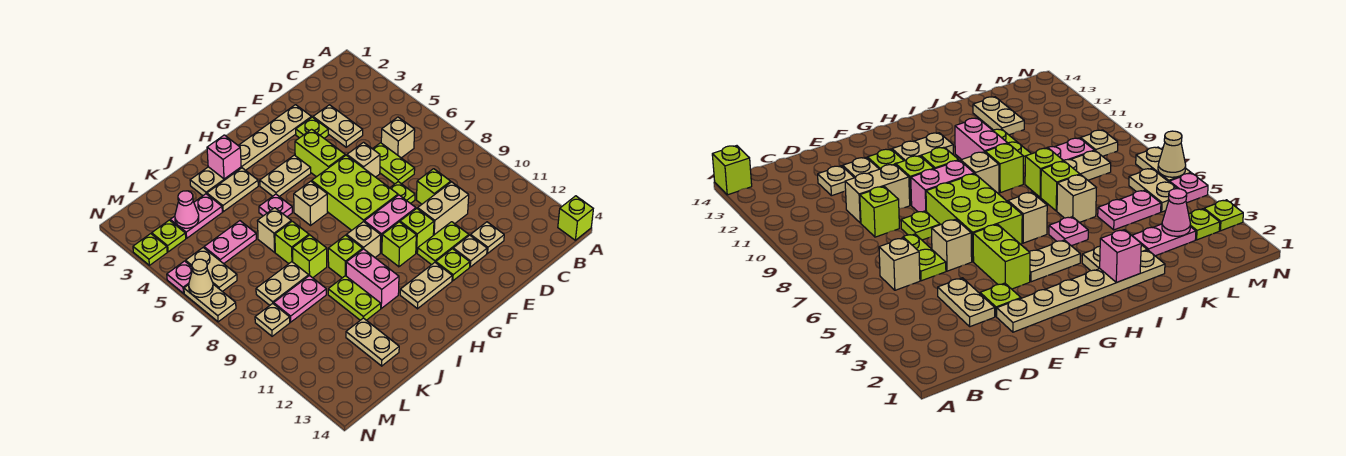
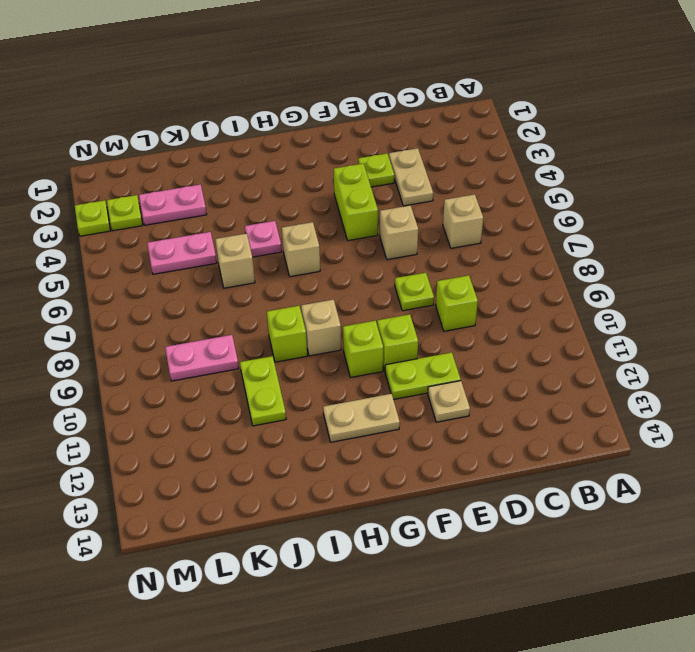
none -> lime brick A14 level 1
none -> lime plate D6:D7 level 1
none -> tan brick D10:E10 level 1
none -> tan plate D12 level 1

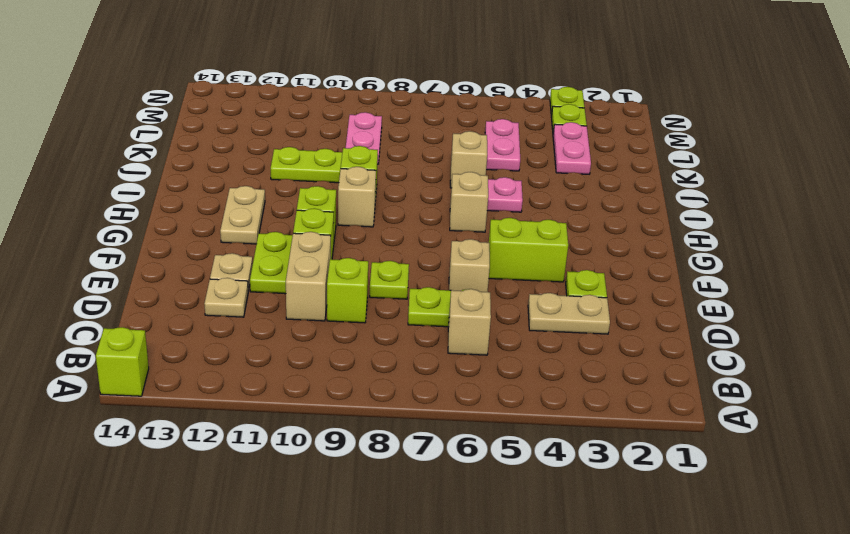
none -> tan plate E2:J2 level 1
none -> lime brick F6:G8 level 1
none -> pink brick F9:G9 level 1
none -> lime plate F12 level 1

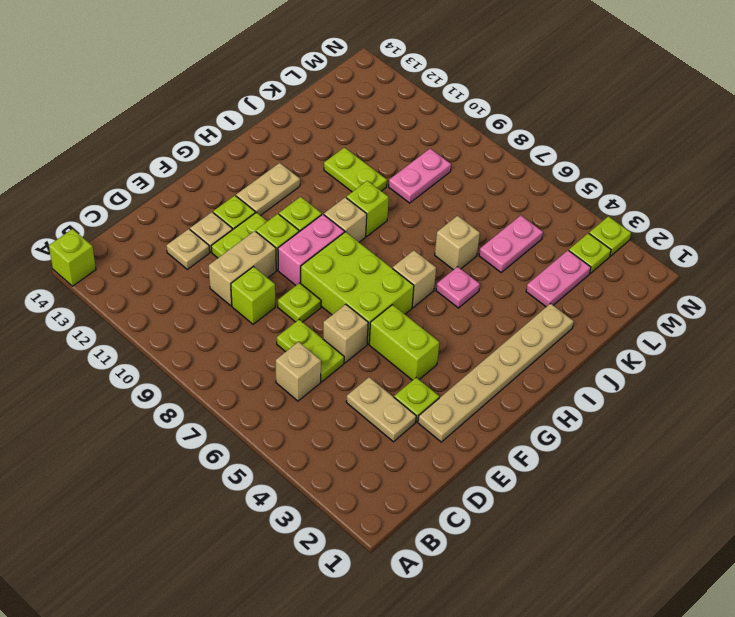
none -> tan plate G4:H4 level 1
none -> tan plate I3:J3 level 1
none -> pink brick I10:I11 level 1
none -> lime brick J7 level 1

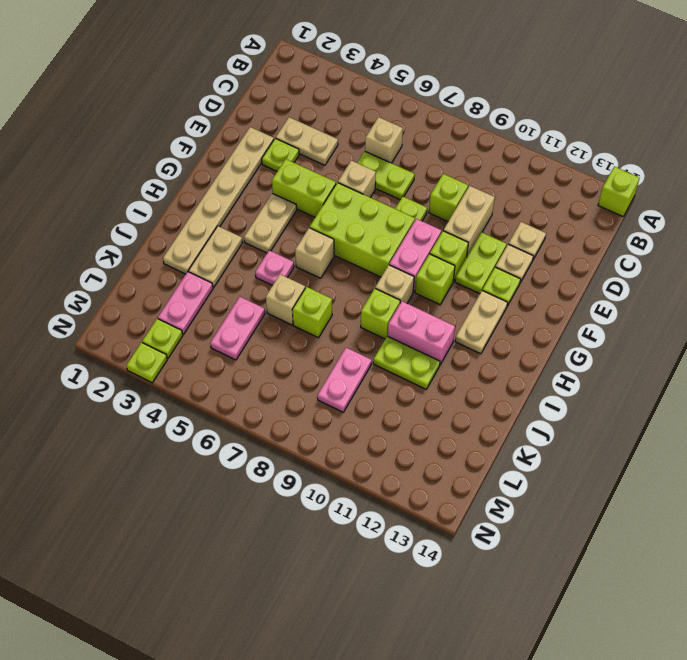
none -> lime brick J8 level 1
none -> tan plate K8:L8 level 1
none -> tan plate K12:K13 level 1
none -> tan plate M5:M6 level 1

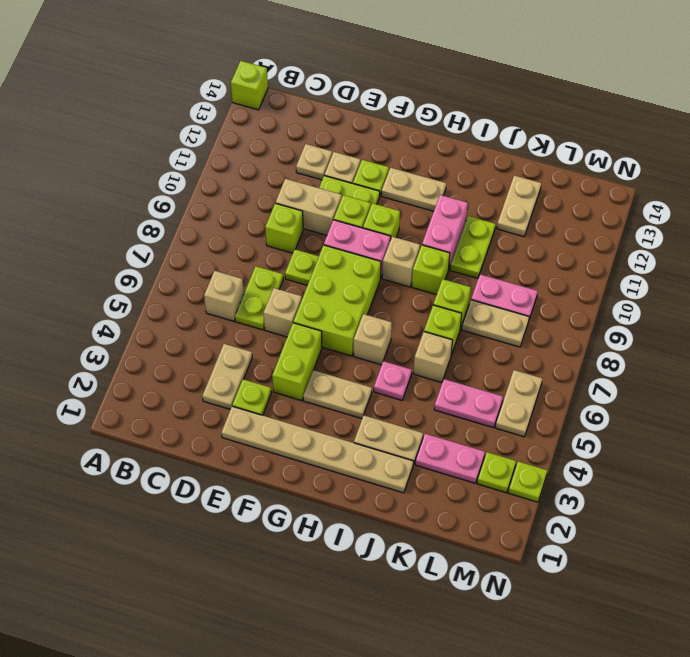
none -> tan plate M9 level 1
none -> pink plate N5 level 1
none -> tan plate N6:N7 level 1
none -> pink brick I2 level 2

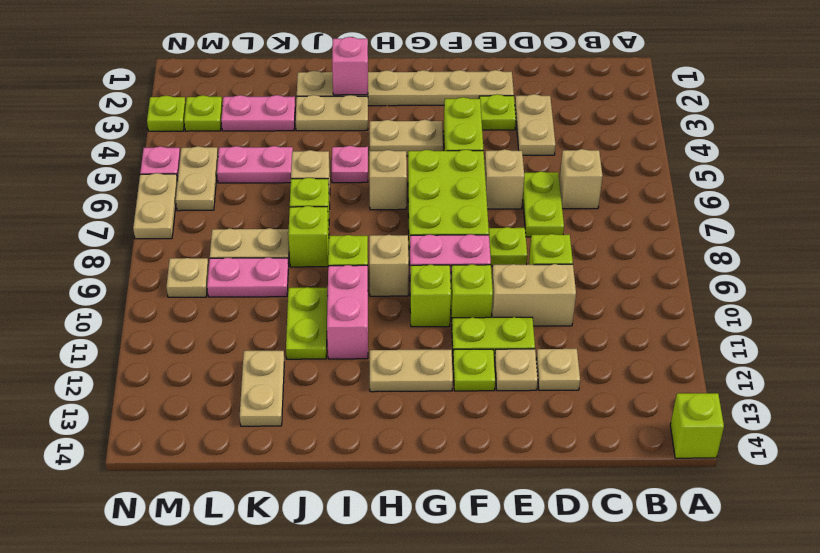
none -> pink cone L3 level 2
none -> tan cone N6 level 2

